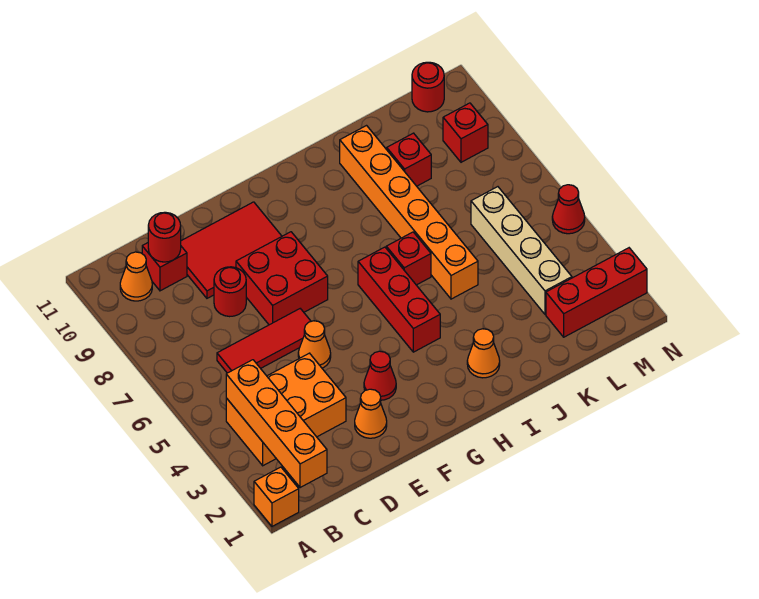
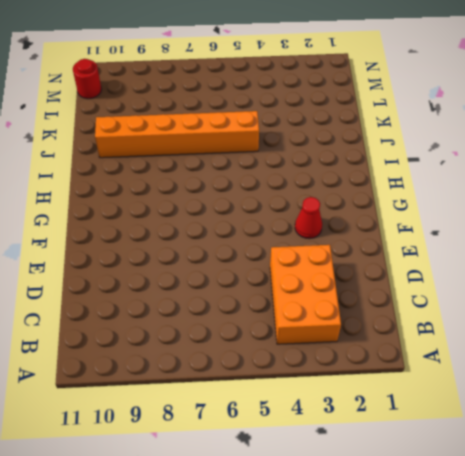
none -> orange brick A1 level 1
none -> orange cone B10 level 1
none -> red tile C6:E6 level 1

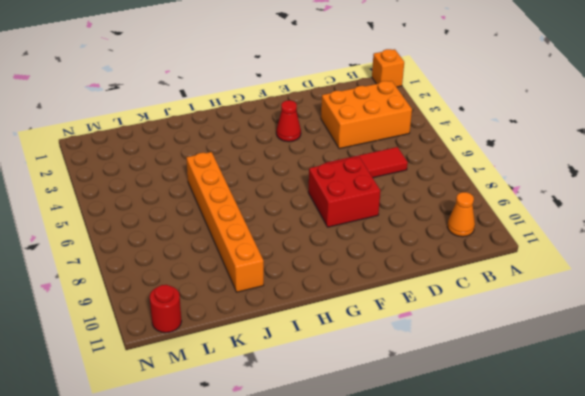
none -> red brick C10 level 1
none -> red round brick D8 level 1
none -> red tile D9:F10 level 1

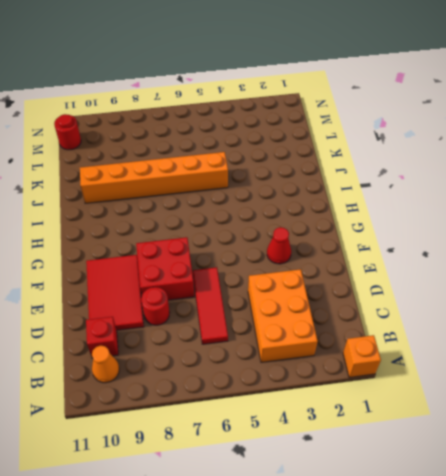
none -> orange cone E2 level 1
none -> orange cone E5 level 1
none -> red brick H4:H6 level 1

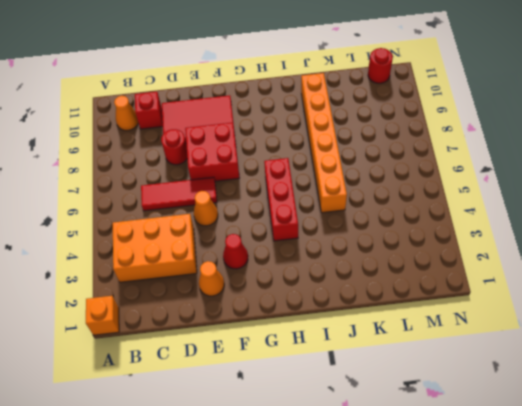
none -> orange cone I2 level 1
none -> red brick I6 level 1
none -> red brick K9 level 1

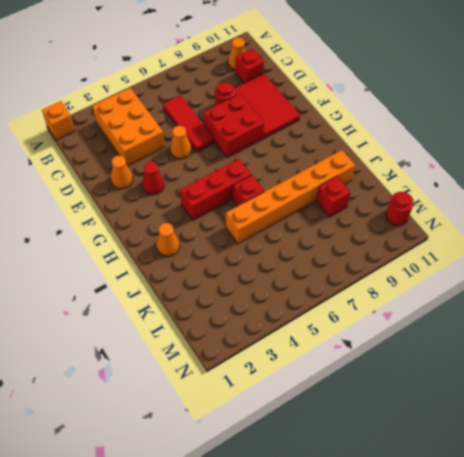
none -> red brick L2:N2 level 1
none -> tan brick L3:L6 level 1
none -> red brick M9 level 1

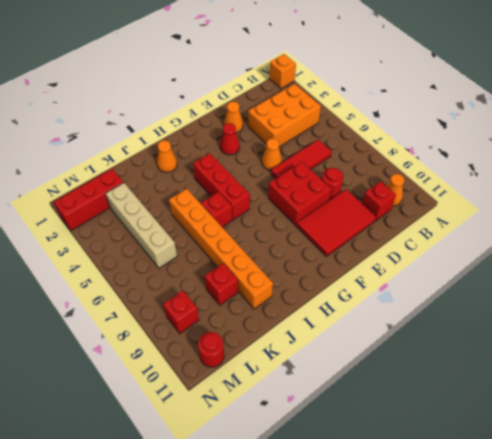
none -> red cone N5 level 1
none -> orange brick B1:B4 level 2
none -> red round brick C10 level 2

